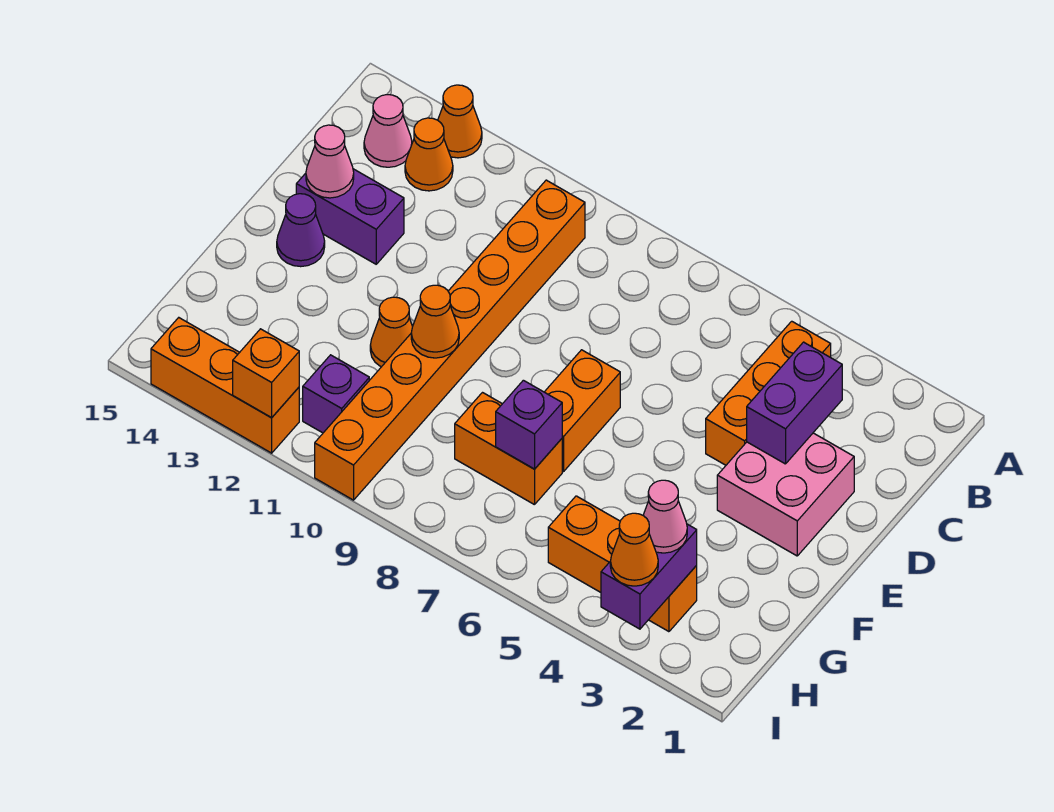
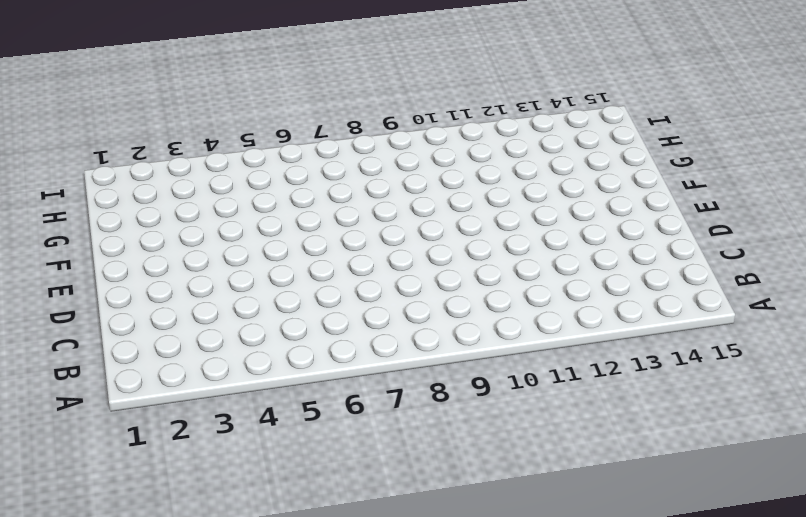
none -> orange cone A13 level 1
none -> orange brick B4:D4 level 1
none -> orange brick B10:I10 level 1

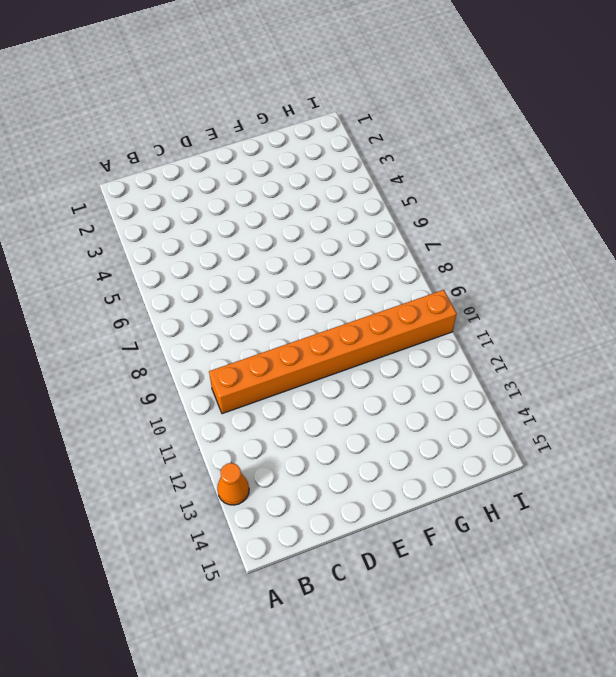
none -> orange brick B4:D4 level 1
none -> orange cone B13 level 1
none -> pink cone B14 level 1

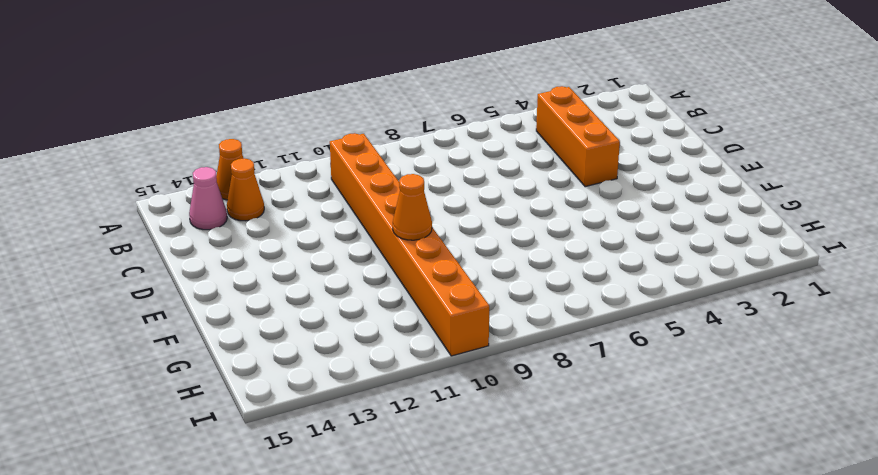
none -> pink brick D2:E3 level 1
none -> purple brick D13:D14 level 1
none -> orange brick E7:F7 level 1

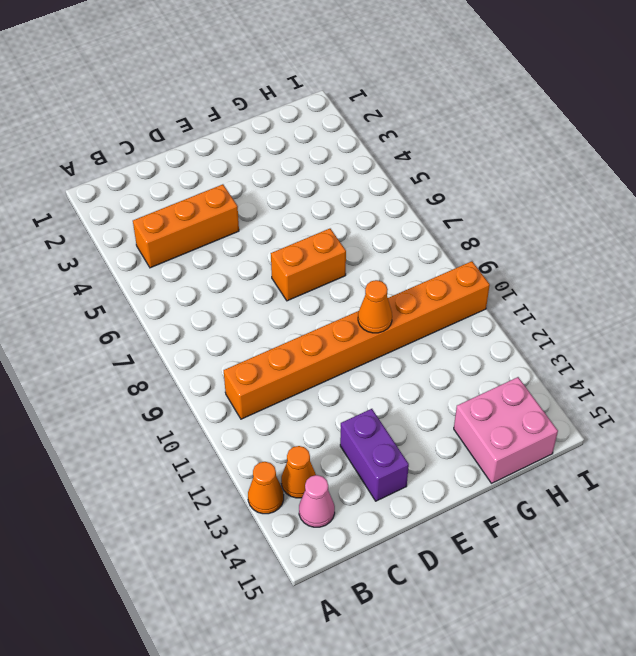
pink brick G14:H15 level 1 -> pink brick D2:E3 level 1
none -> purple cone E14 level 1
none -> orange cone F11 level 1
none -> orange brick G7:G8 level 1

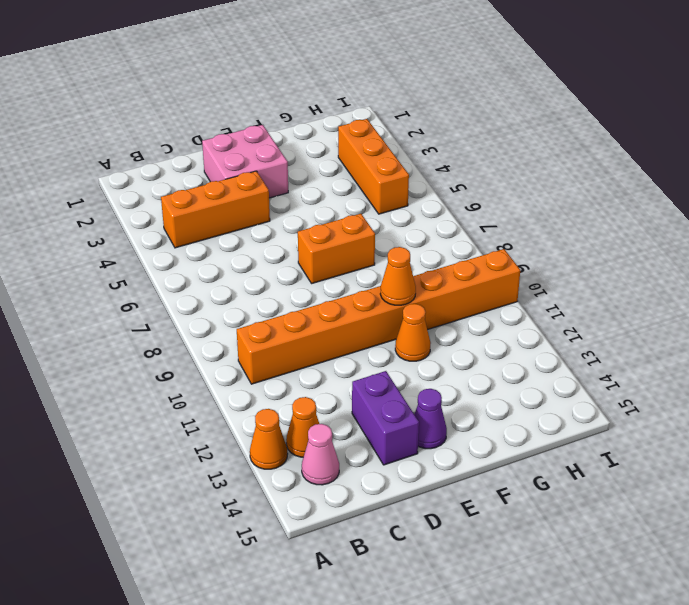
none -> orange brick G7:G8 level 1
none -> purple brick H11 level 1
none -> orange brick I12:I14 level 1

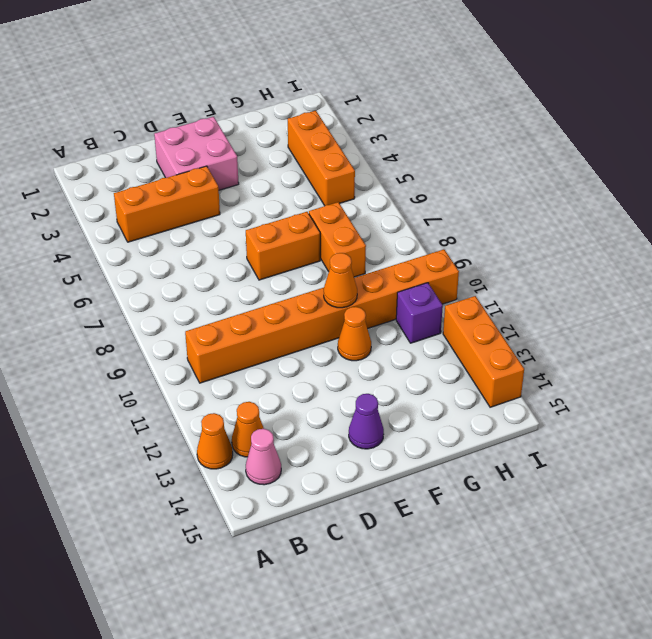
none -> purple brick D13:D14 level 1
none -> purple brick C3:D3 level 2
none -> pink cone D14 level 2

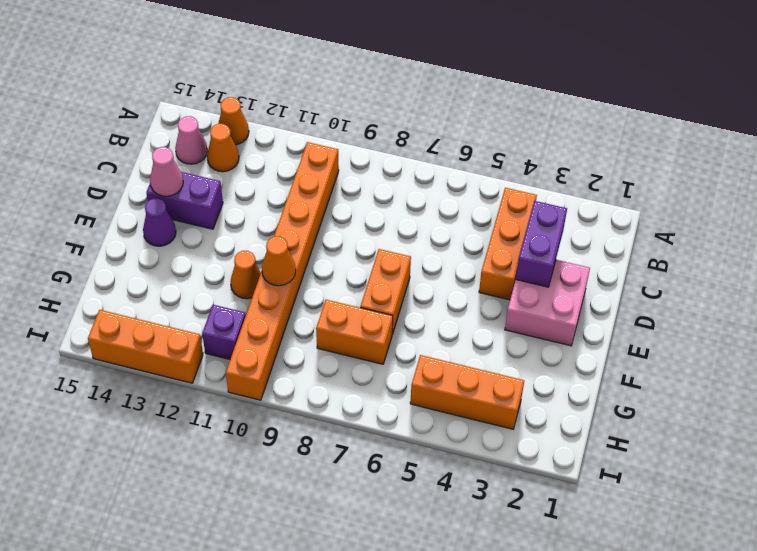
none -> purple brick G7 level 2
none -> purple brick H3:I3 level 2
none -> orange brick I12 level 2

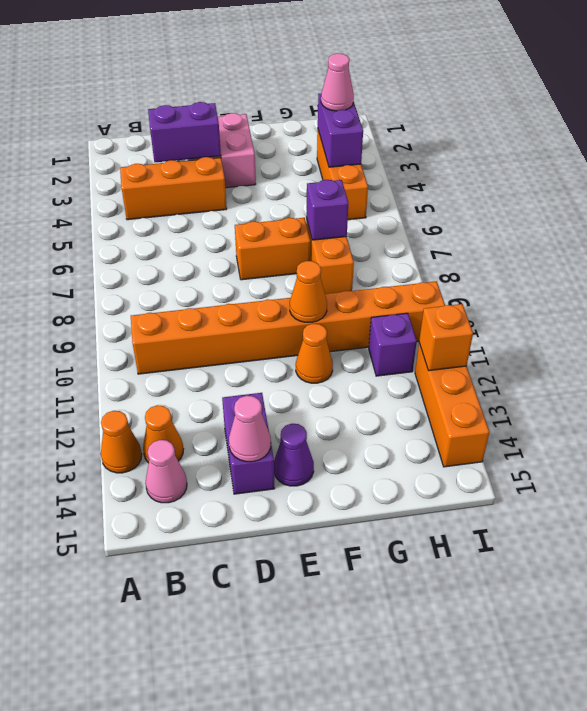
purple brick H3:H4 level 2 -> purple brick H3:I3 level 2
none -> orange cone I3 level 3

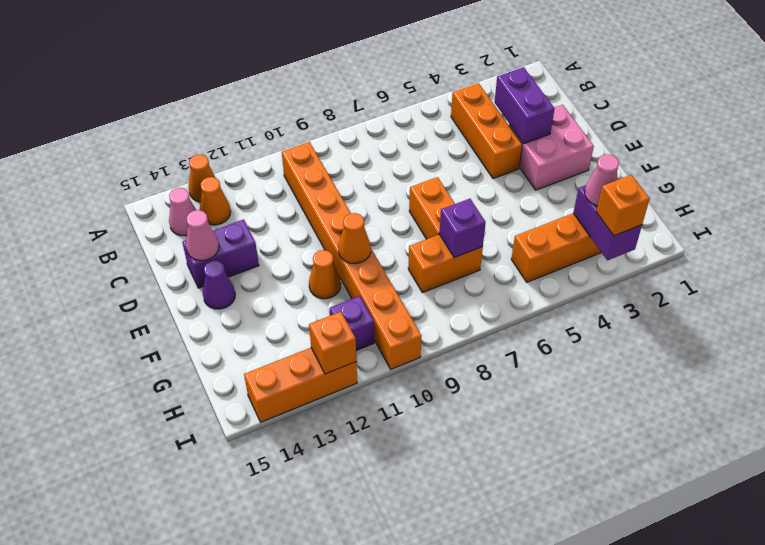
orange brick I3 level 3 -> orange cone I3 level 3

